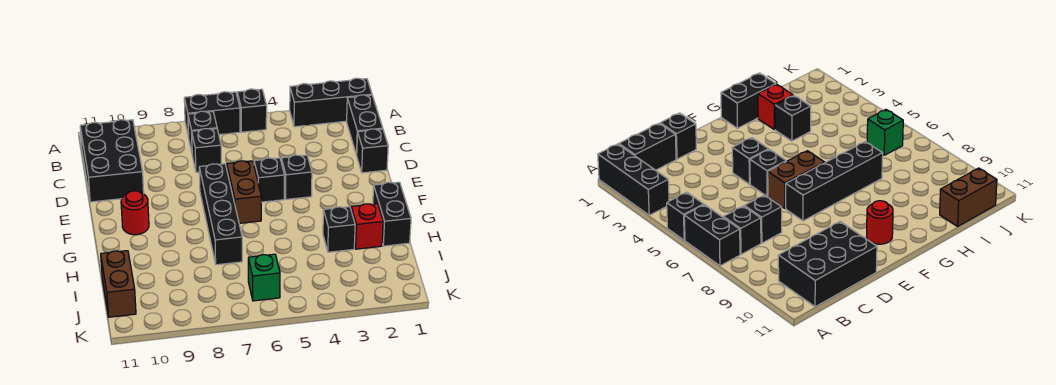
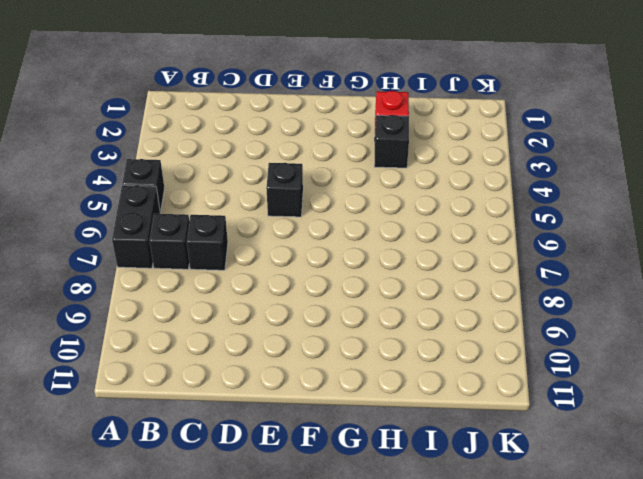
none -> black brick A1:A3 level 1
none -> black brick B1:C1 level 1
none -> black brick B10:D11 level 1

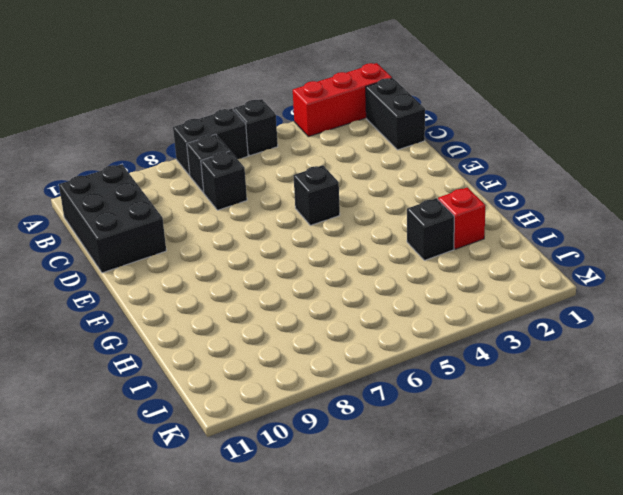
red brick A1:A3 level 1 -> black brick A1:A3 level 1
none -> black brick D1 level 1
none -> black brick E4 level 1
none -> brown brick E6:F6 level 1

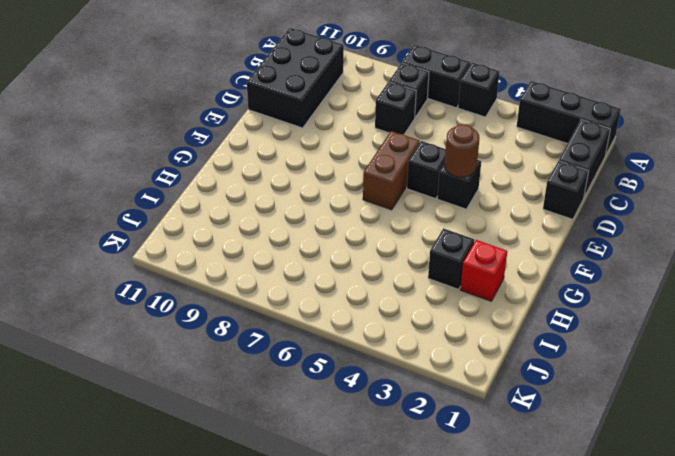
brown round brick E4 level 2 -> none
none -> black brick E7:H7 level 1
none -> red round brick F10 level 1
none -> black brick G1:H1 level 1

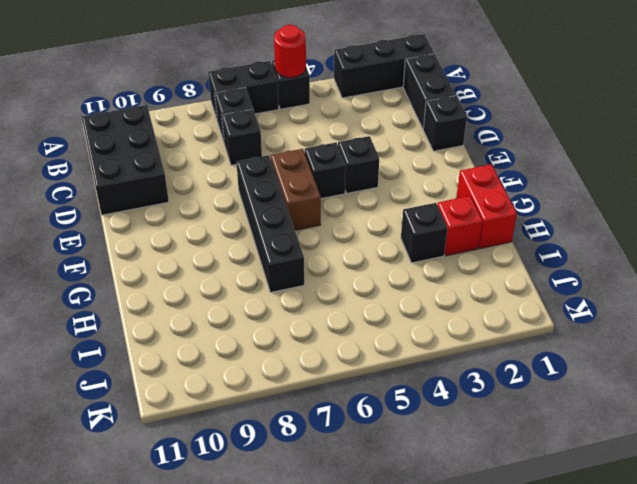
red round brick A5 level 2 -> red round brick F10 level 1
red brick G1:H1 level 1 -> black brick G1:H1 level 1
none -> brown brick I11:J11 level 1
none -> green brick J6 level 1

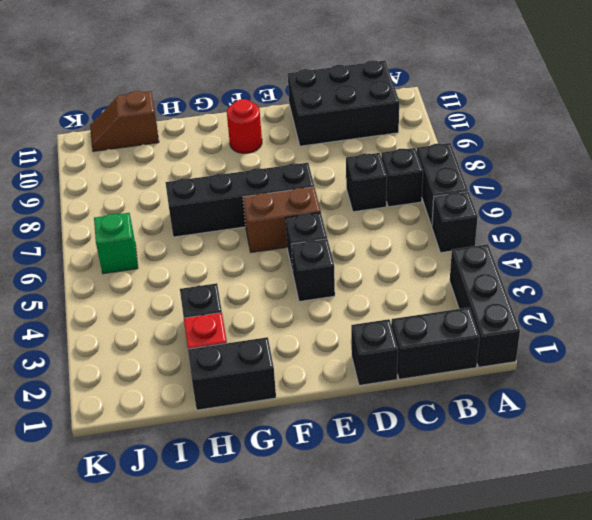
brown slope I11:J11 level 1 top I -> brown brick I11:J11 level 1

